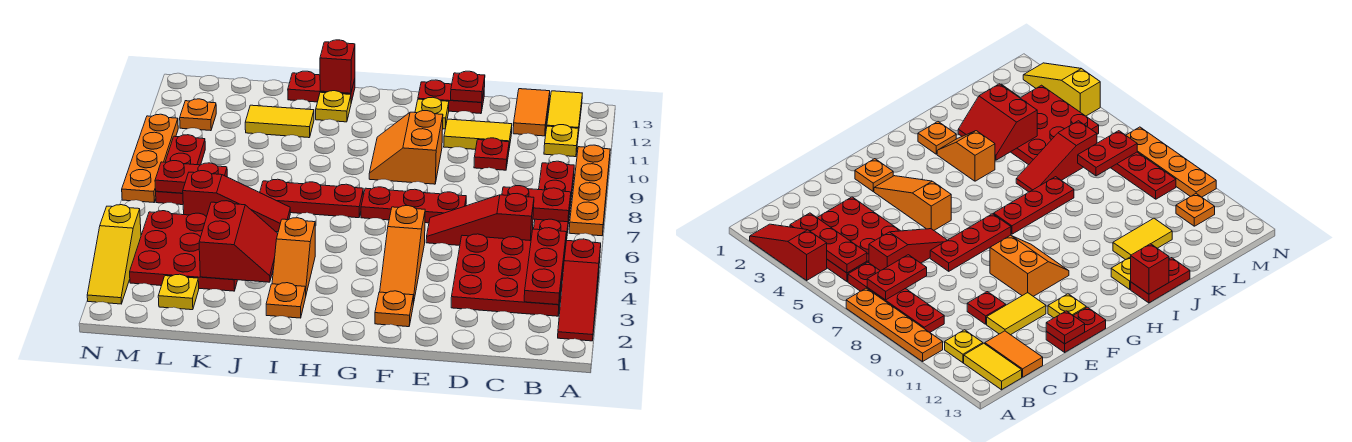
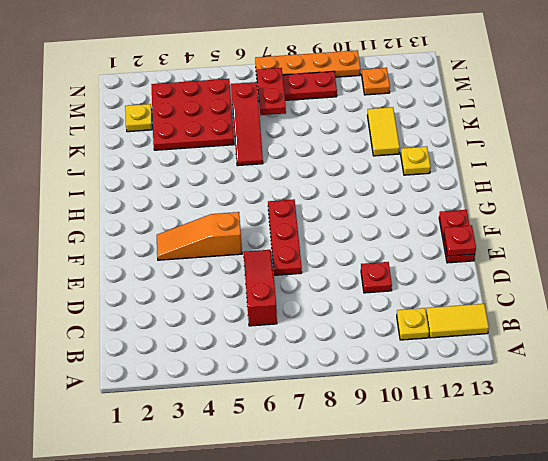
none -> red slope A2:A4 level 1 top 4
none -> orange plate A7:A10 level 1
none -> red plate B3:D5 level 1
none -> red plate B6:B9 level 1

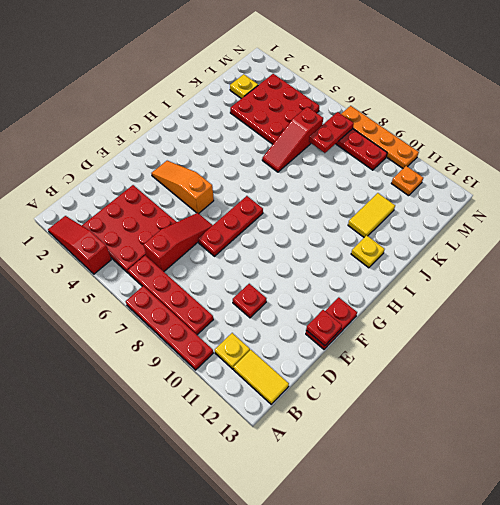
red plate A7:A10 level 1 -> orange plate A7:A10 level 1
none -> orange tile C12:C13 level 1
none -> yellow tile D11:E11 level 1
none -> orange plate F2 level 1
none -> orange slope F9:G10 level 1 top F

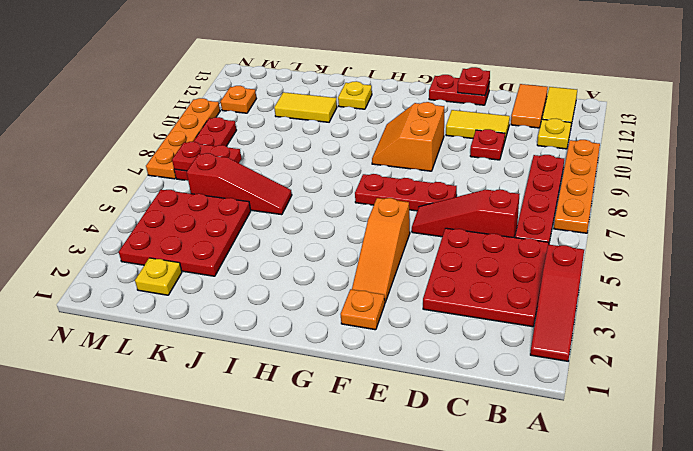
none -> yellow plate F12 level 1
none -> red plate H7:J7 level 1
none -> orange plate I2 level 1
none -> orange slope I3:I4 level 1 top 4

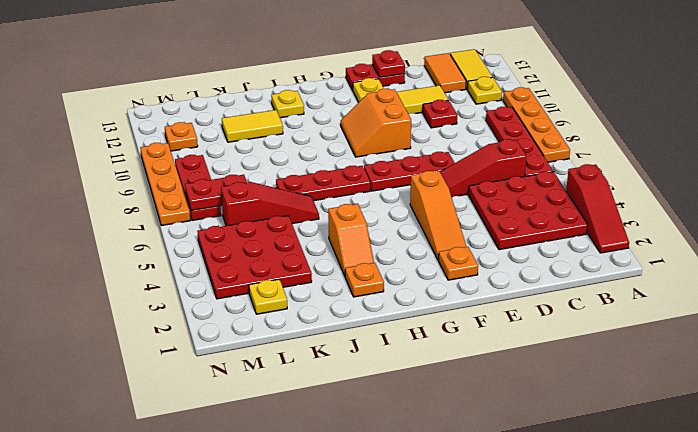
none -> red plate I13:J13 level 1
none -> yellow slope N2:N4 level 1 top 4
none -> red plate B3:B5 level 2
none -> red plate B7:C7 level 2

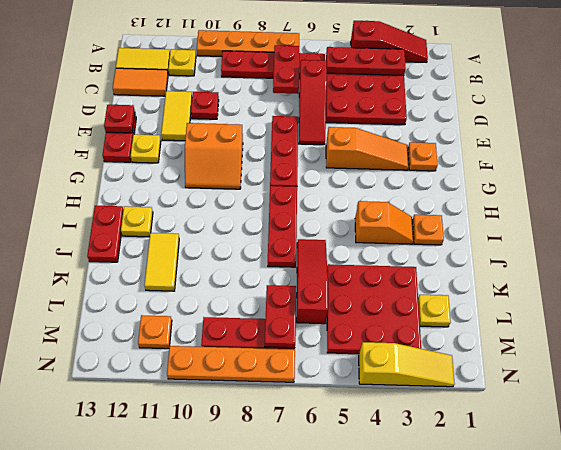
none -> red brick I13 level 2
none -> red slope J3:K4 level 2 top K

